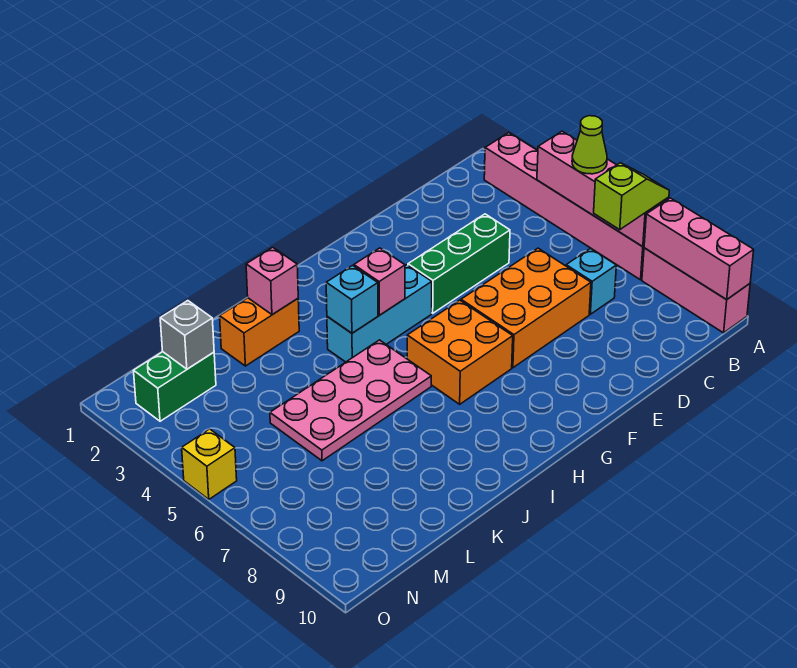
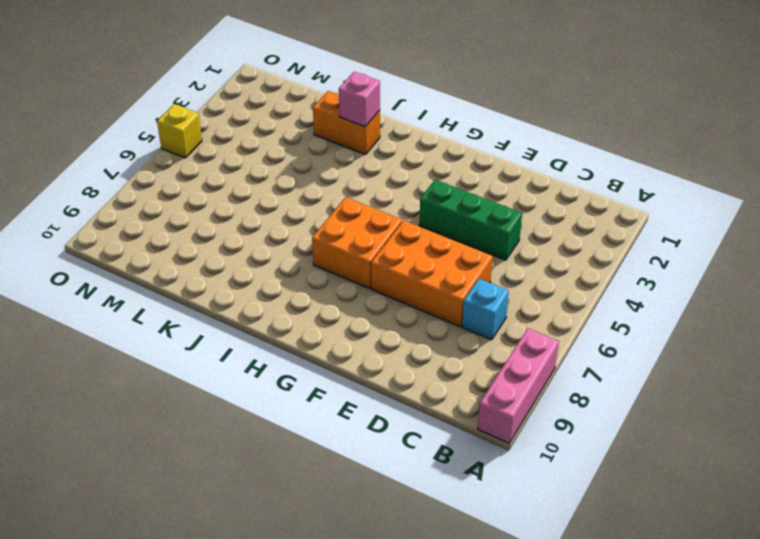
none -> pink brick A2:A7 level 1
none -> cyan brick G4:I4 level 1
none -> pink plate I5:L6 level 1

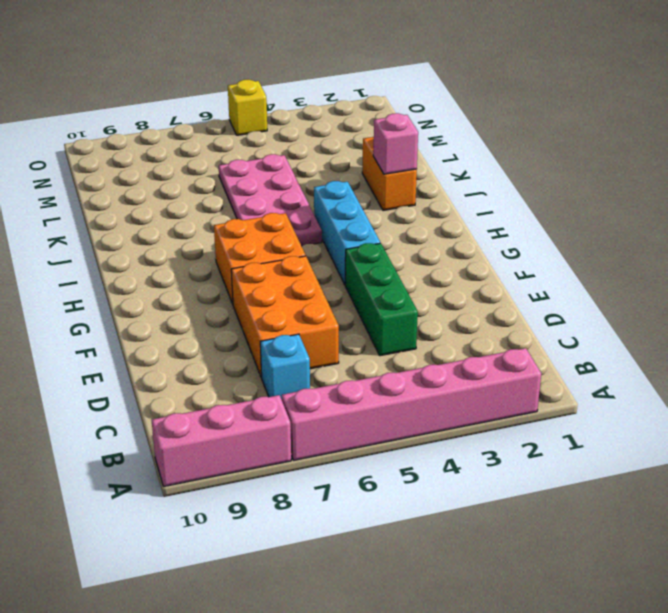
none -> green brick M2:N2 level 1
none -> pink brick A4:A7 level 2
none -> pink brick A8:A10 level 2

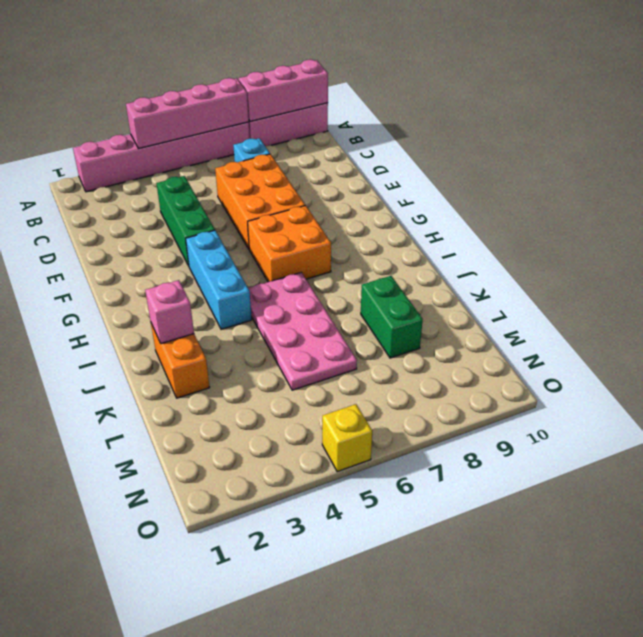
green brick K8:L8 level 1 -> green brick M2:N2 level 1
none -> pink brick H4 level 2
none -> cyan brick I4 level 2
none -> grey brick M2 level 2

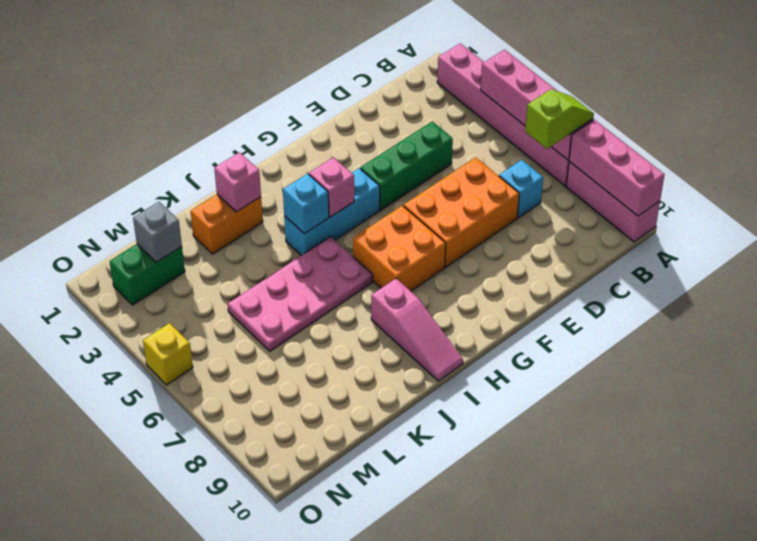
pink slope I8:I10 level 1 top 8 -> none
none -> lime cone A5 level 3

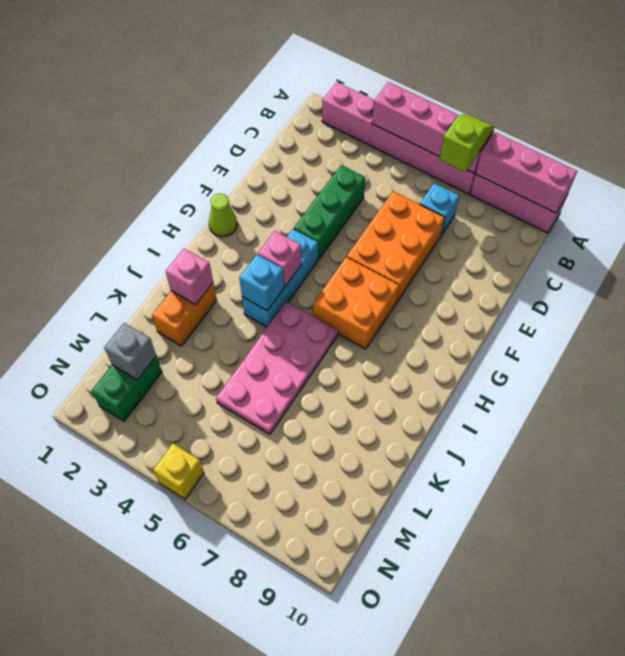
lime cone G1 level 1 -> lime cone A5 level 3

